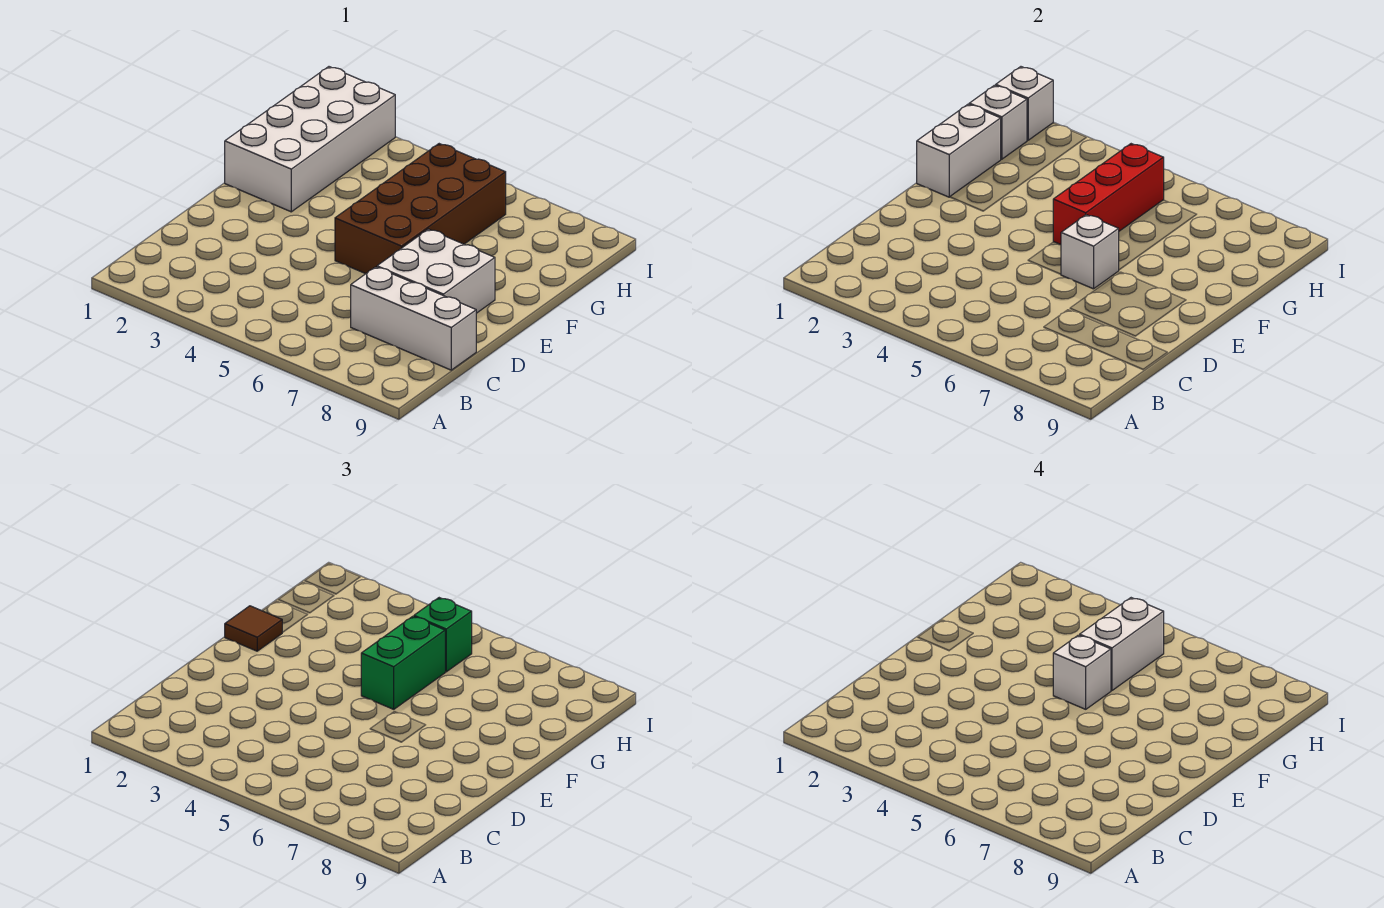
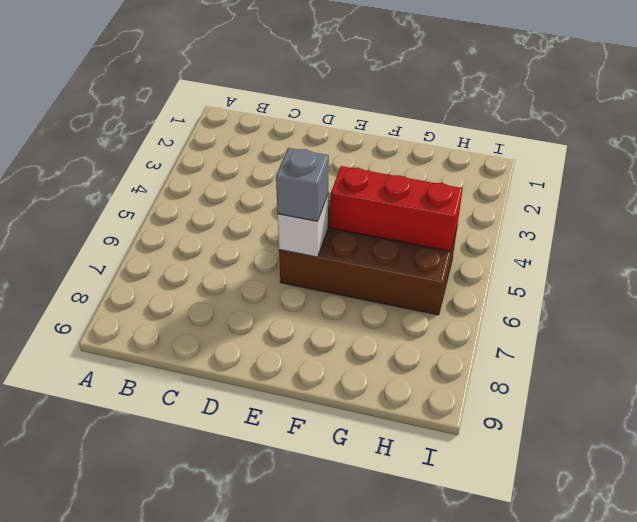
grey brick E6 level 3 -> none
none -> white brick C7:C9 level 1
none -> white brick D7:E8 level 1
none -> white brick F1:I2 level 1

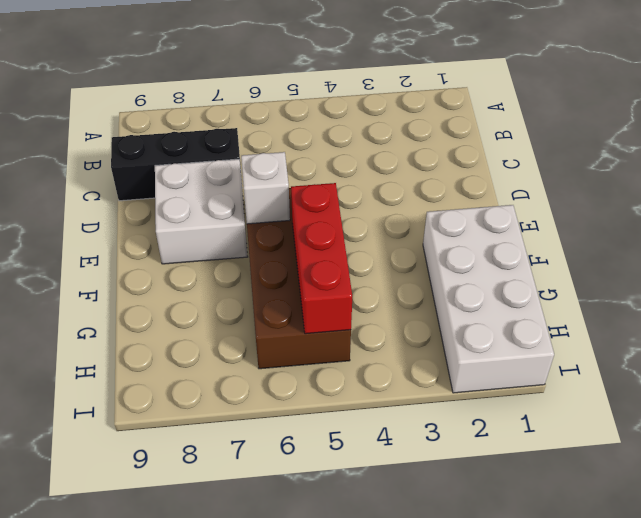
black brick C7:C9 level 1 -> white brick C7:C9 level 1
none -> white brick F1:G1 level 2
none -> white brick H1 level 2
none -> white brick I1 level 2

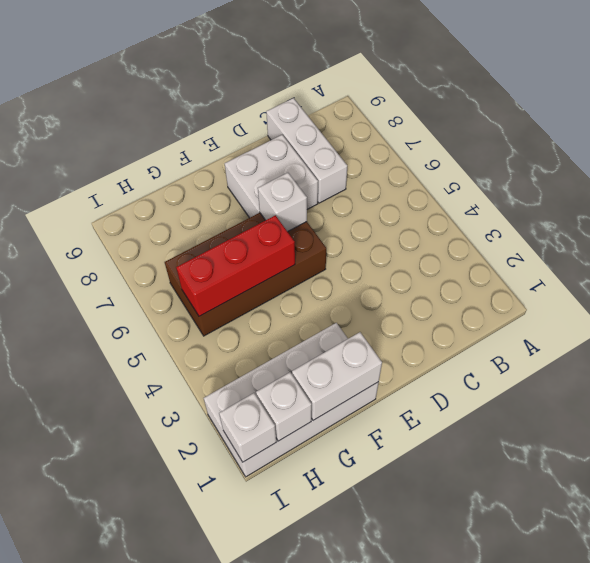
none -> brown tile F1 level 3
none -> green brick F5:G5 level 3
none -> green brick H5 level 3

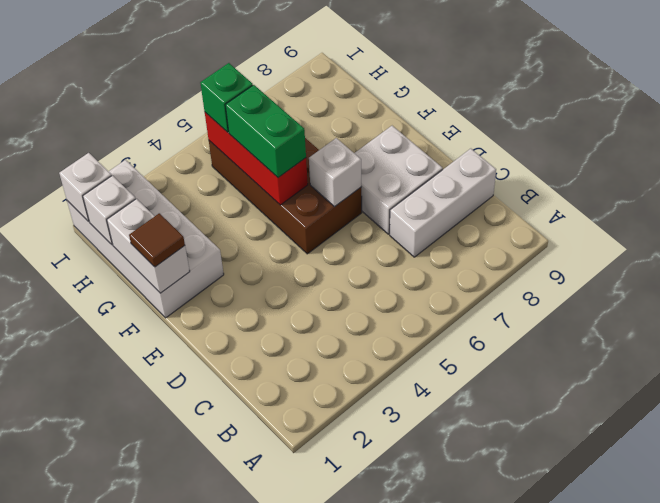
none -> white brick F5 level 4
none -> white brick G5:H5 level 4

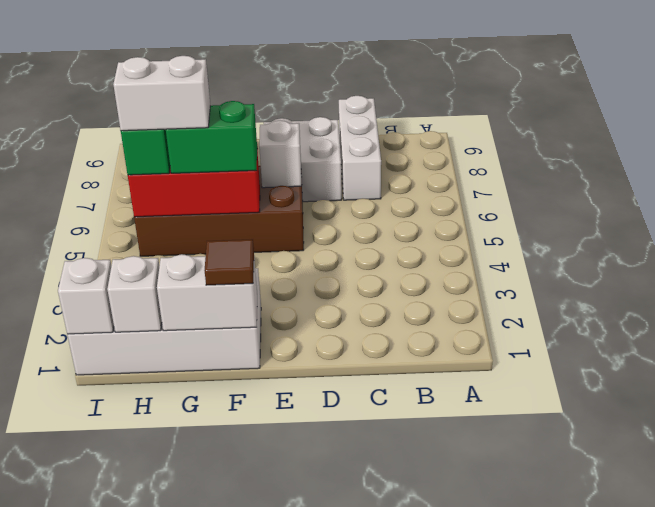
none -> white brick F5 level 4

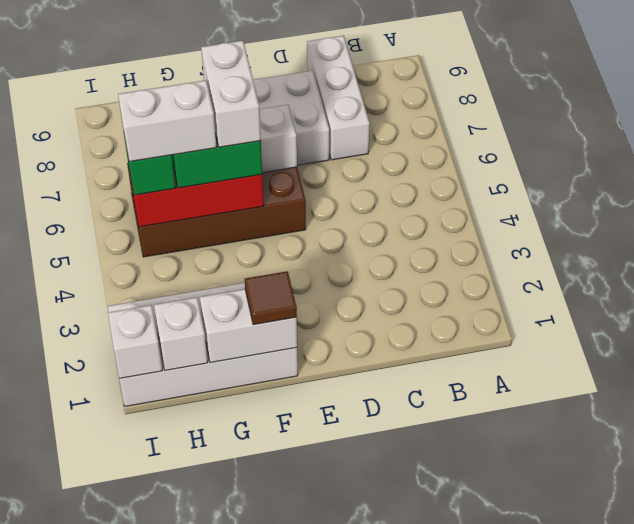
white brick F5:F6 level 4 -> white brick F5 level 4

